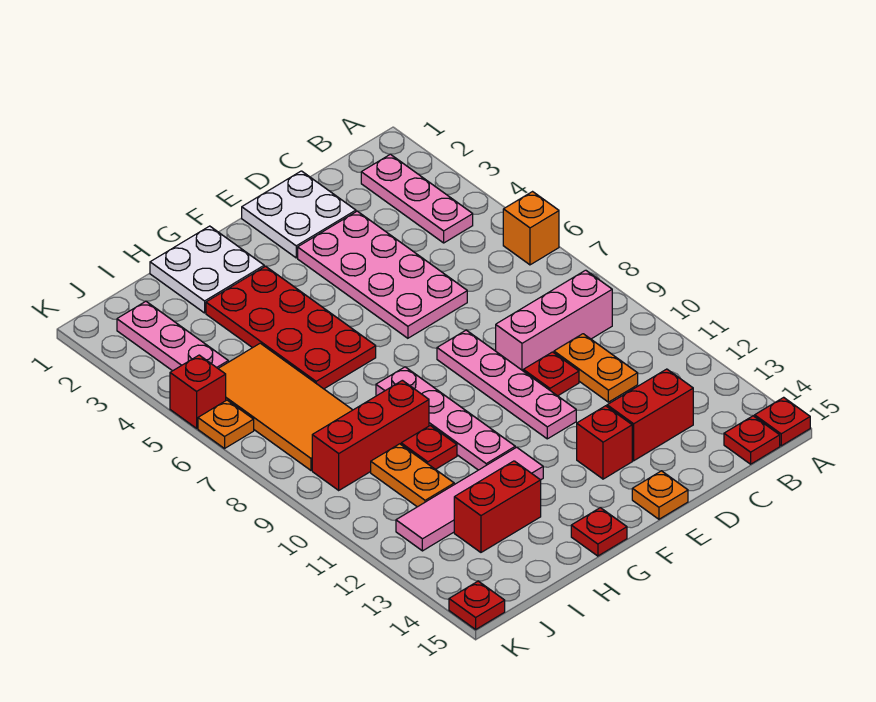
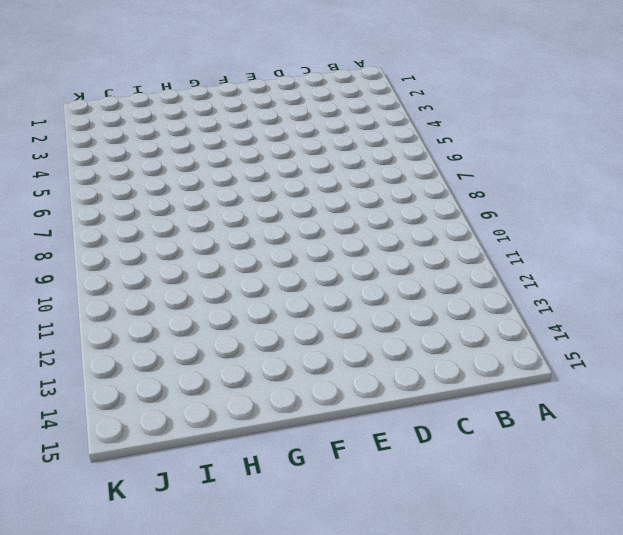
none -> orange brick A6 level 1
none -> red plate A15 level 1
none -> pink plate B2:B4 level 1

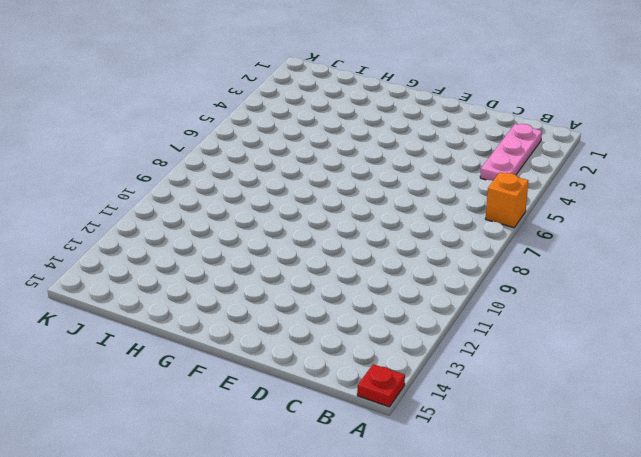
none -> pink brick B9:D9 level 1
none -> red plate B15 level 1
none -> orange plate C10:C11 level 1

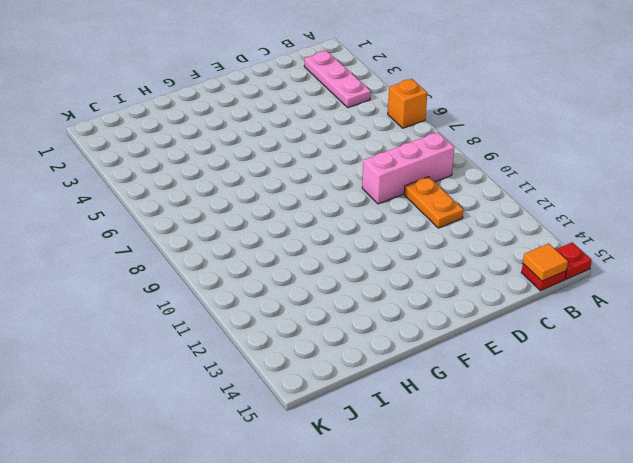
orange tile B15 level 2 -> none
none -> red brick C13:D13 level 1
none -> white plate D1:E2 level 1
none -> pink plate D3:E6 level 1

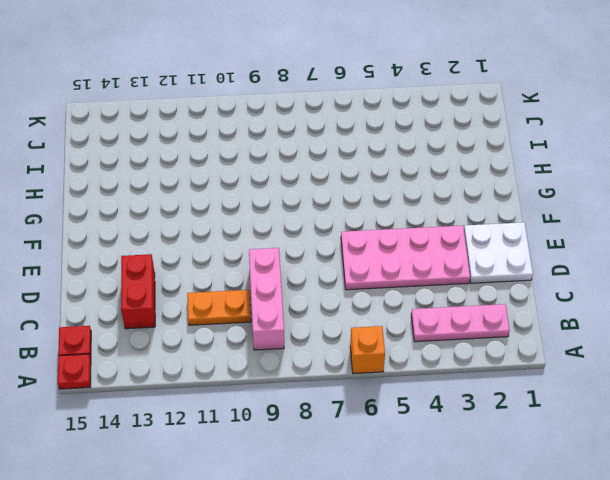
none -> red plate D10 level 1
none -> pink plate E8:E11 level 1
none -> red brick E13 level 1

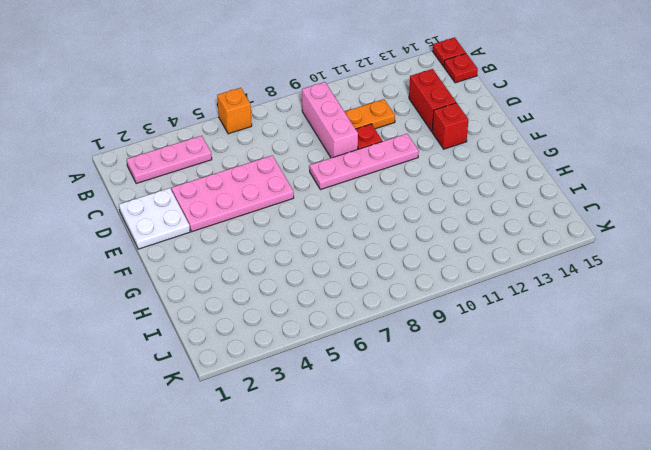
none -> orange plate E15 level 1
none -> white plate G1:H2 level 1
none -> red plate G3:H6 level 1

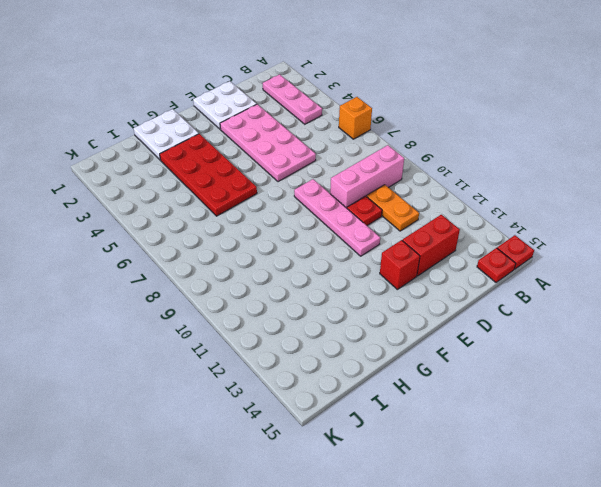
none -> orange plate E15 level 1
none -> pink plate G8:G11 level 1
none -> pink tile G12:J12 level 1

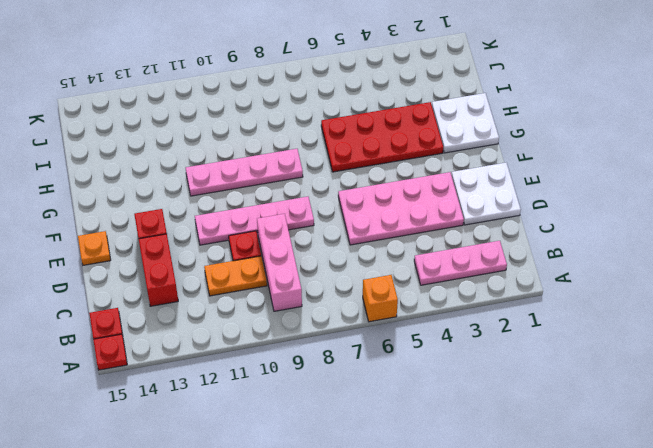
none -> pink tile G12:J12 level 1
none -> red plate G15 level 1
none -> red brick H9:J9 level 1

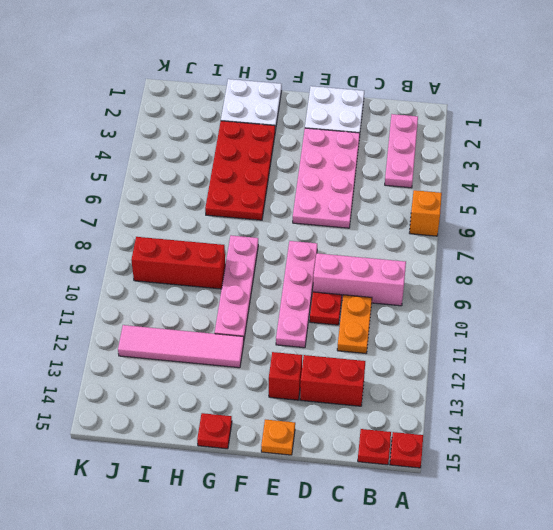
none -> red plate H10 level 1
none -> red brick H13:I13 level 1
none -> orange tile I5:J8 level 1

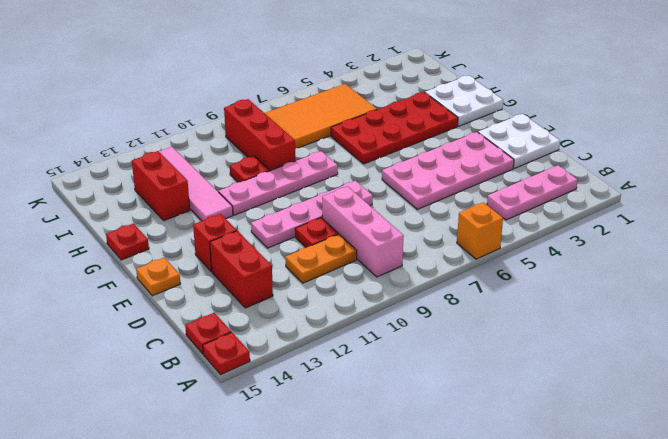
none -> orange plate I10:I11 level 1
none -> pink plate J2:J4 level 1
none -> red brick K5 level 1

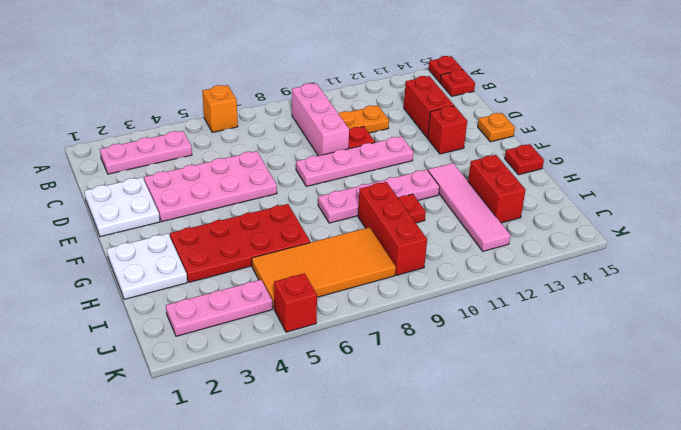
none -> orange plate I10:I11 level 1
none -> orange plate K6 level 1
none -> red plate K15 level 1

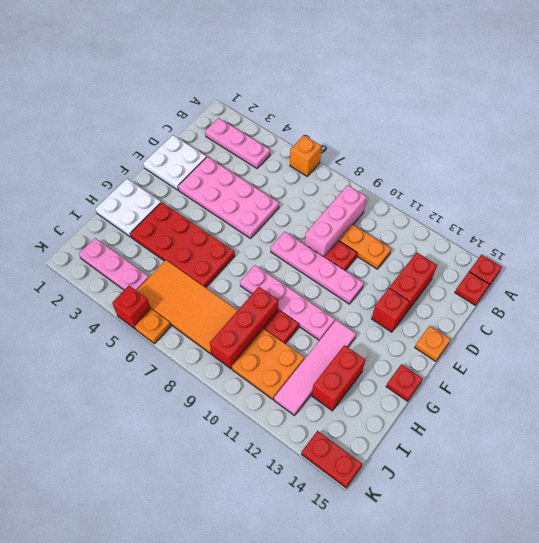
orange plate I10:J11 level 1 -> orange plate I10:I11 level 1
red plate K14:K15 level 1 -> red plate K15 level 1

